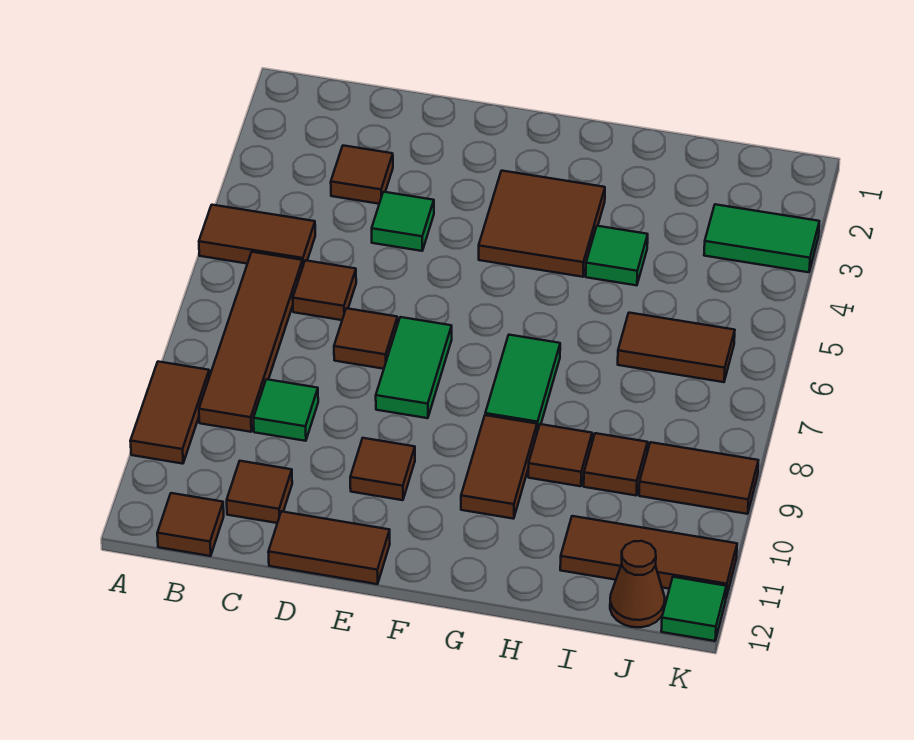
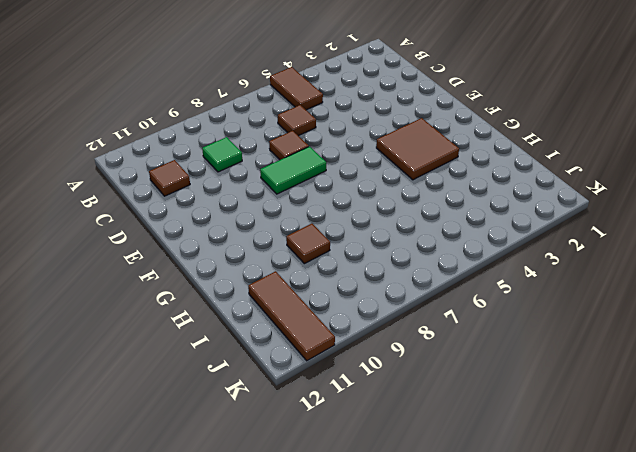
none -> brown tile A9:A10 level 1
none -> brown tile B6:B9 level 1
none -> brown tile B12 level 1

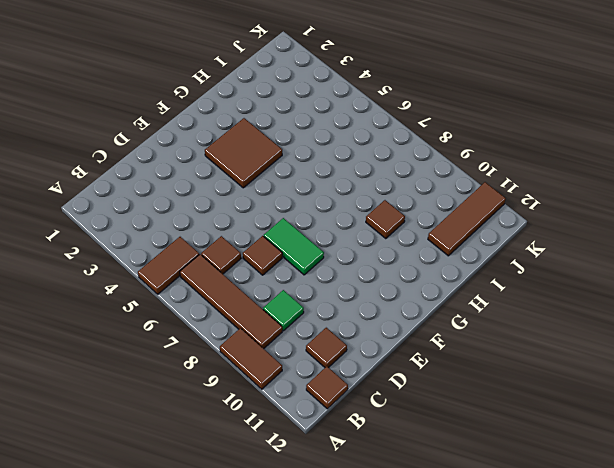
none -> brown tile C3 level 1
none -> green tile D4 level 1
none -> brown tile D12:E12 level 1

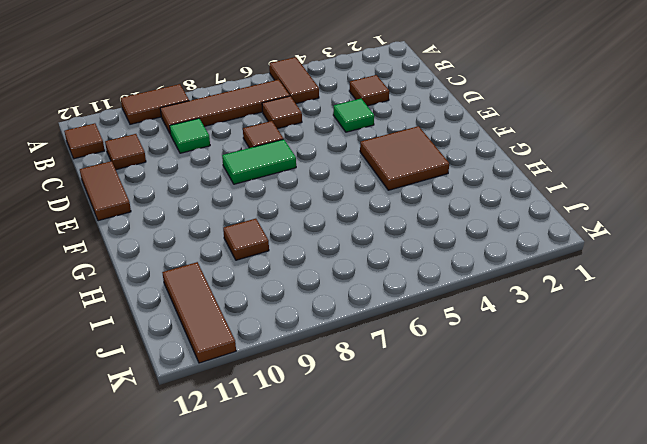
none -> brown tile E10 level 1
none -> green tile G7:G8 level 1
none -> brown tile G9:G10 level 1

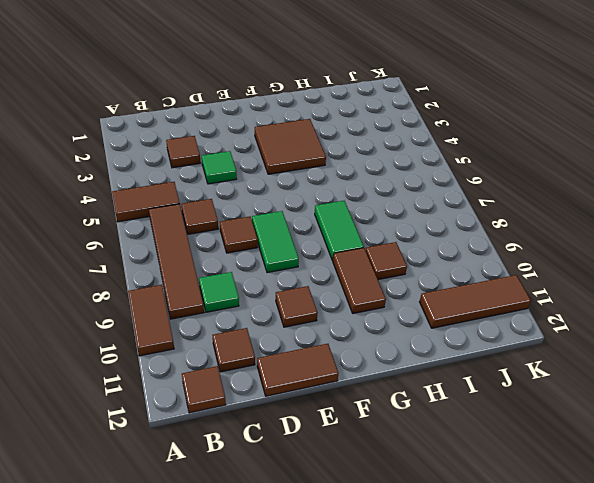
none -> green tile H4 level 1
none -> brown tile I6:J6 level 1
none -> brown tile I9 level 1

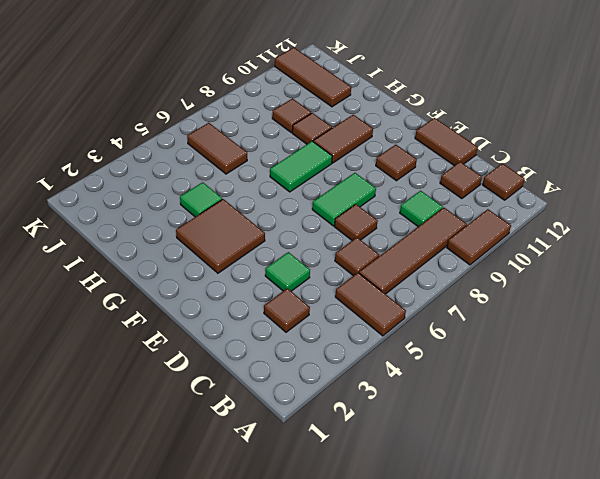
none -> green tile J3:K3 level 1
none -> brown tile J9:K9 level 1
none -> brown cone J12 level 1

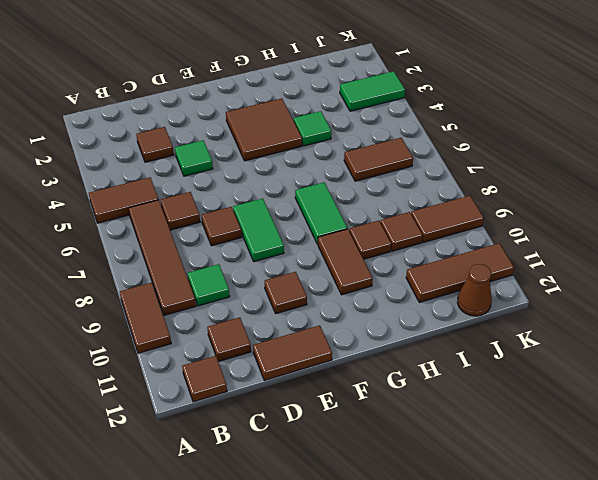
none -> green tile K12 level 1

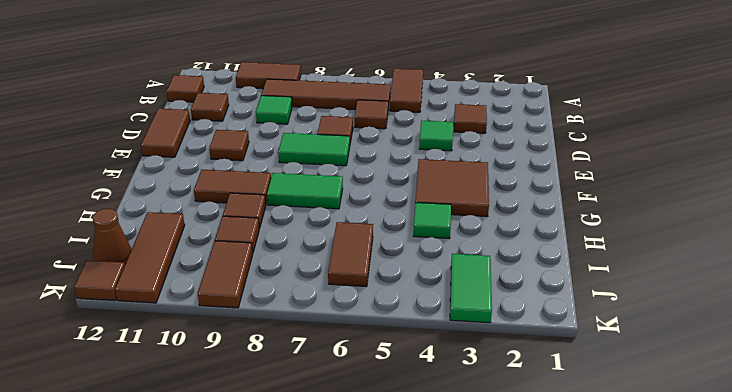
brown tile K12 level 1 -> green tile K12 level 1

